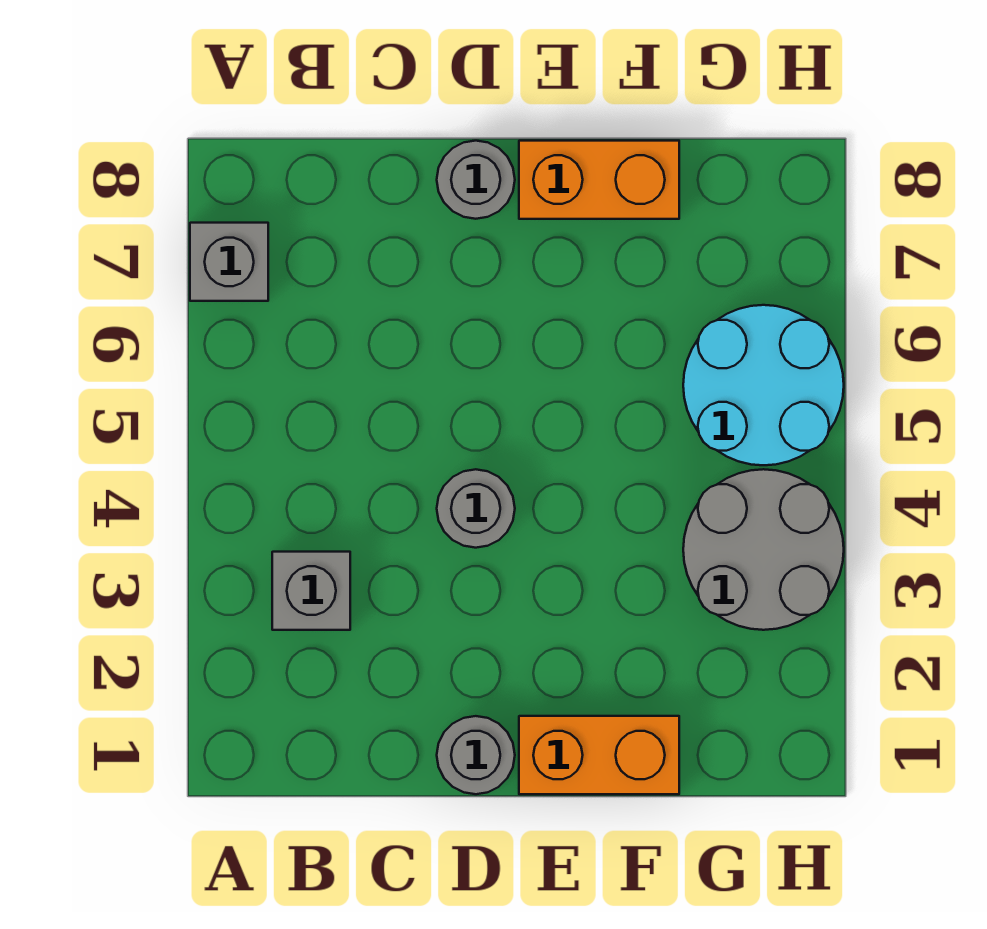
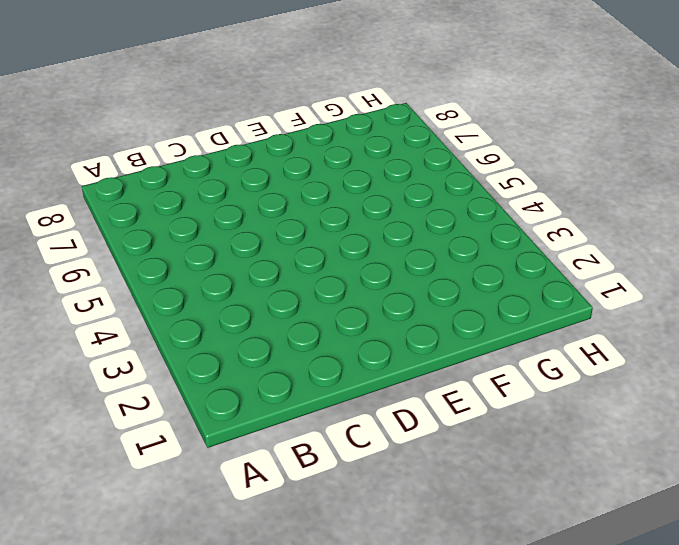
none -> grey brick A7 level 1
none -> grey brick B3 level 1

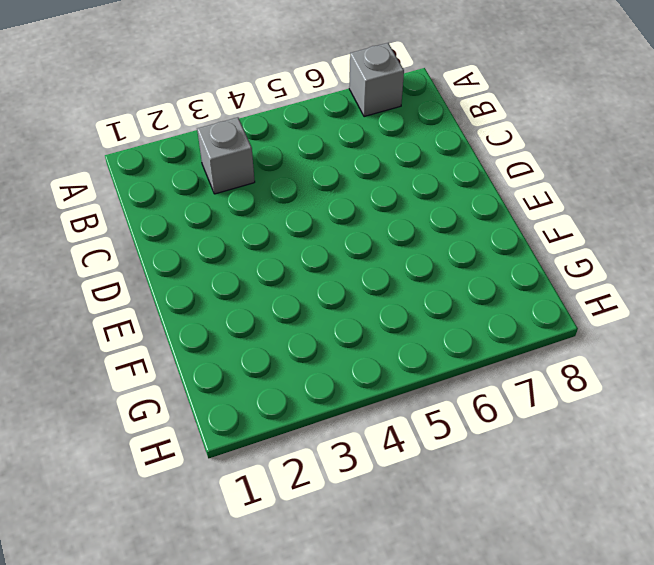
none -> grey round brick D1 level 1
none -> grey round brick D4 level 1

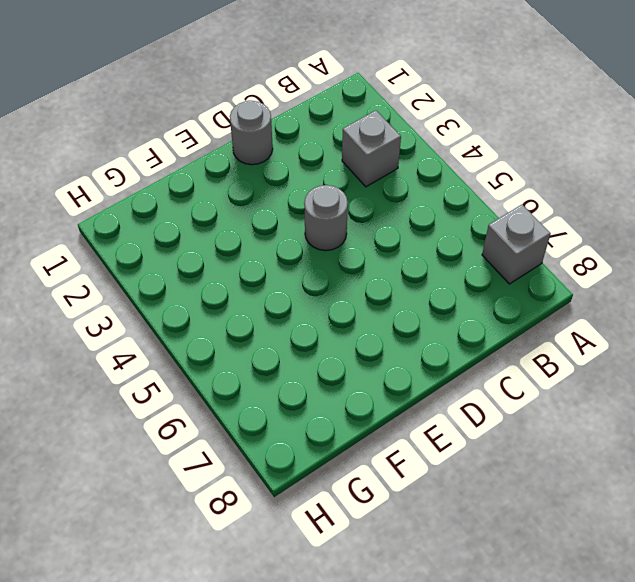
none -> grey round brick D8 level 1
none -> orange brick E1:F1 level 1

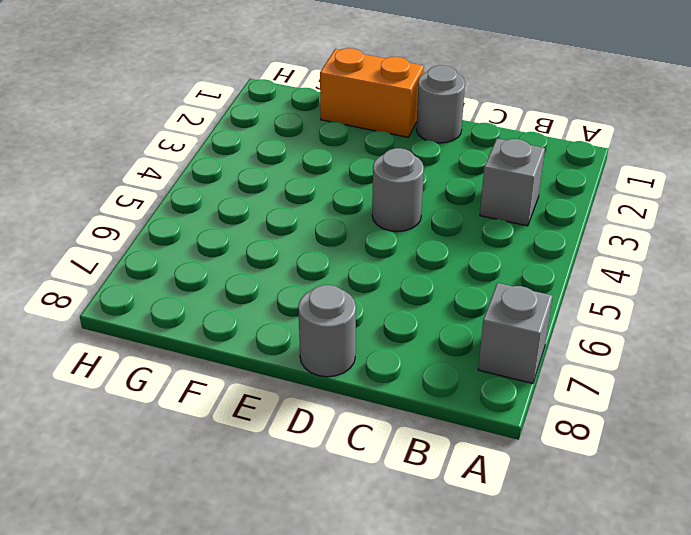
none -> orange brick E8:F8 level 1
none -> grey round brick G3:H4 level 1

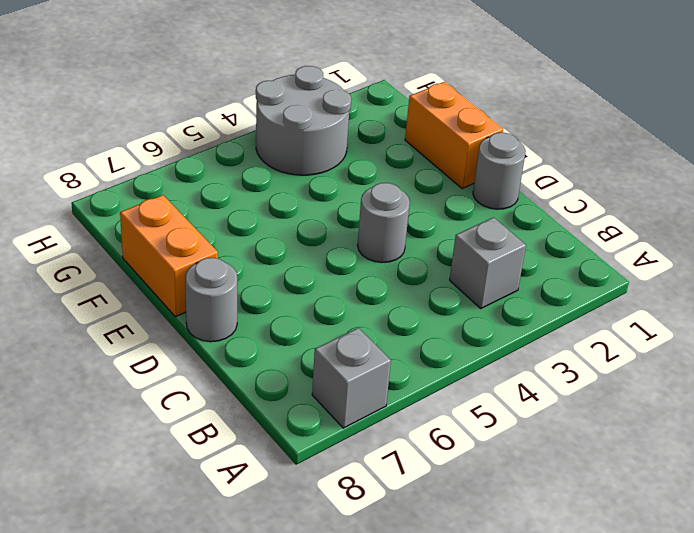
none -> cyan round brick G5:H6 level 1

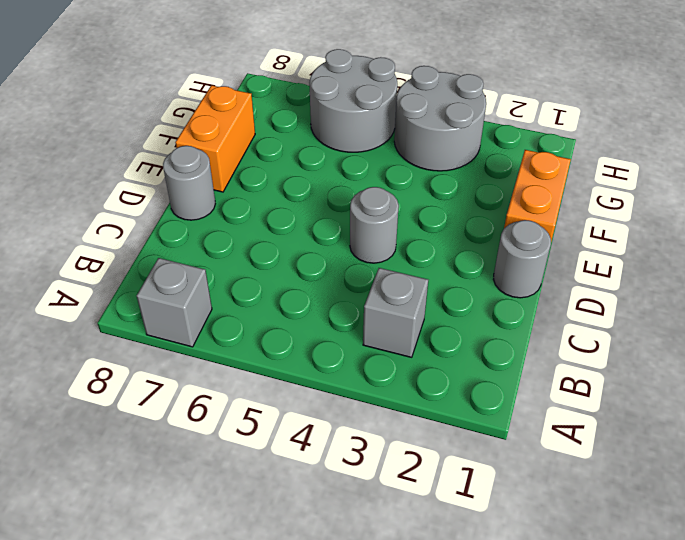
grey round brick G5:H6 level 1 -> cyan round brick G5:H6 level 1

